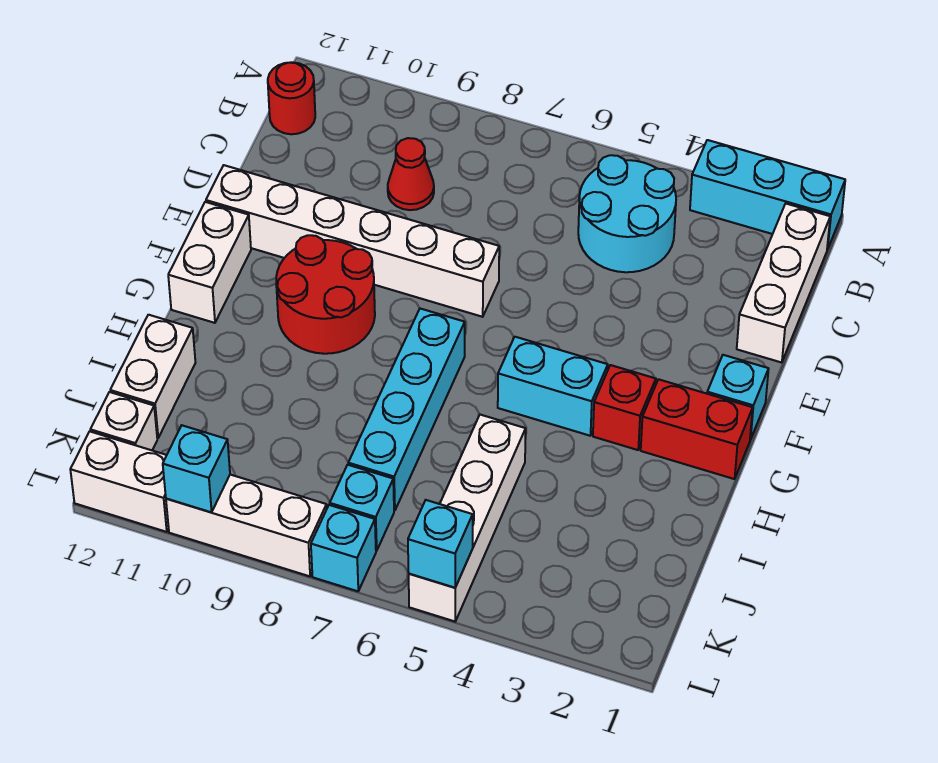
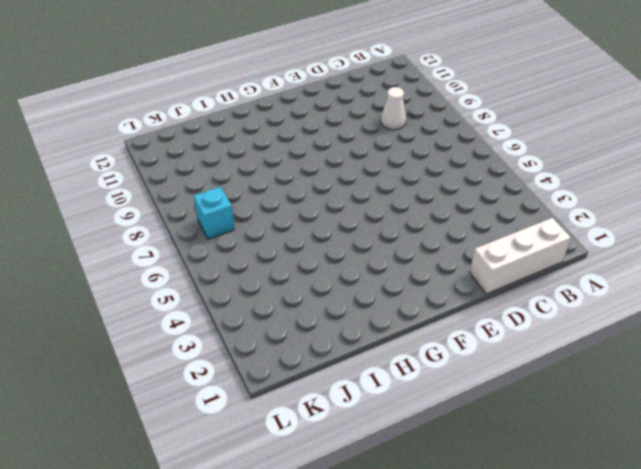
white cone C9 level 1 -> red cone C9 level 1
none -> cyan brick A1:A3 level 1
none -> cyan round brick B4:C5 level 1
none -> red round brick B12 level 1

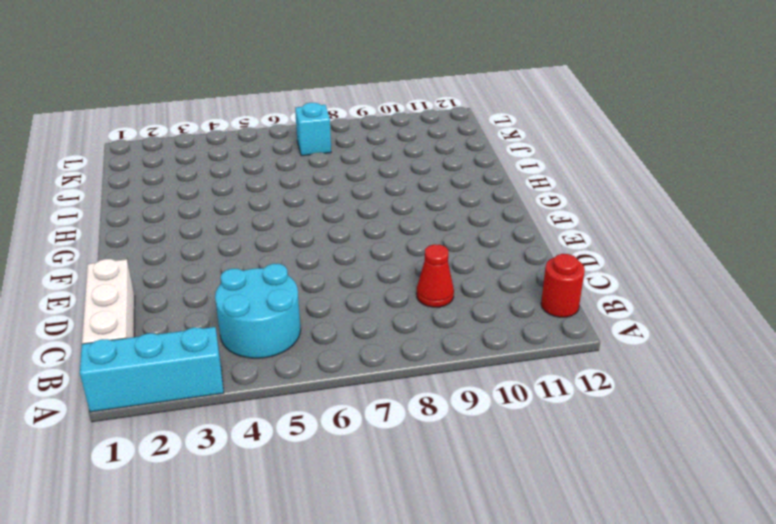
none -> white brick E7:E12 level 1
none -> cyan brick F1 level 1
none -> red round brick F9:G10 level 1

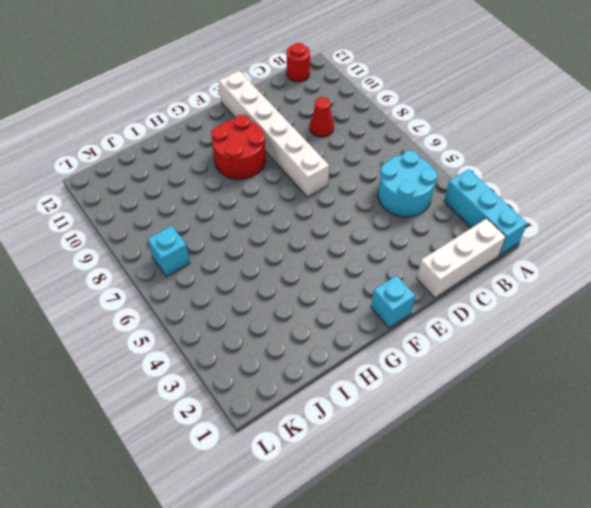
none -> white brick F12:G12 level 1
none -> red brick G1:G2 level 1
none -> red brick G3 level 1

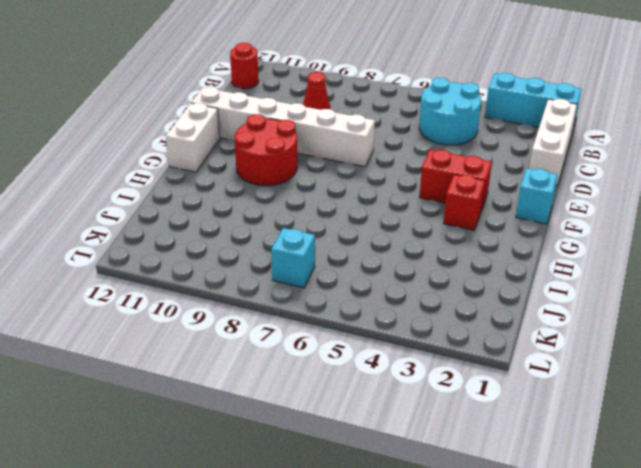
red brick F3:F4 level 1 -> red brick G1:G2 level 1
none -> cyan brick G4:G5 level 1
none -> cyan brick G7:J7 level 1
none -> white brick I5:L5 level 1

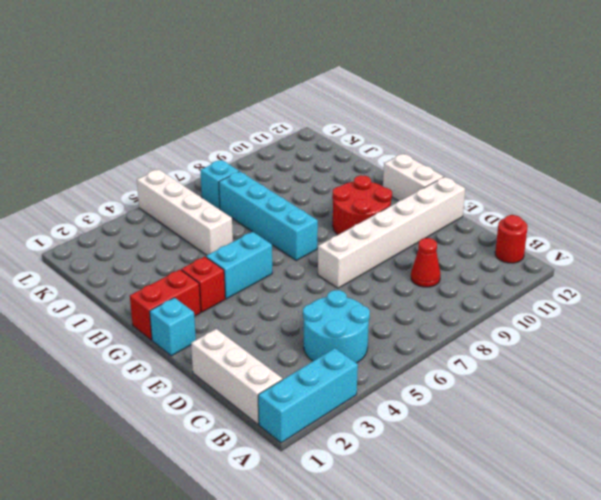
none -> white brick I12:J12 level 1
none -> white brick K12 level 1
none -> cyan brick L7 level 1

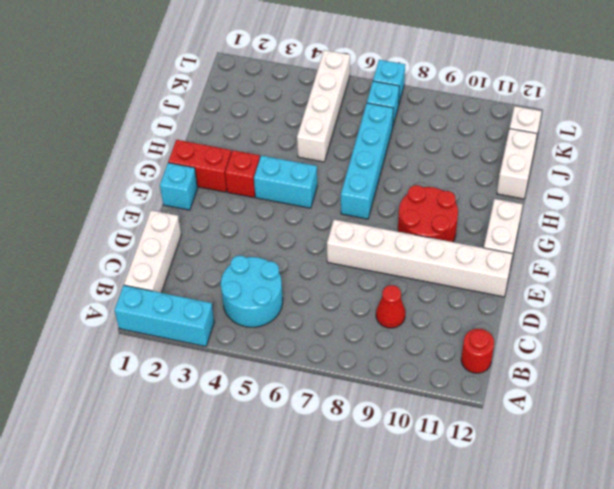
none -> white brick L8:L10 level 1
none -> white brick L11:L12 level 1
none -> cyan brick L5 level 2

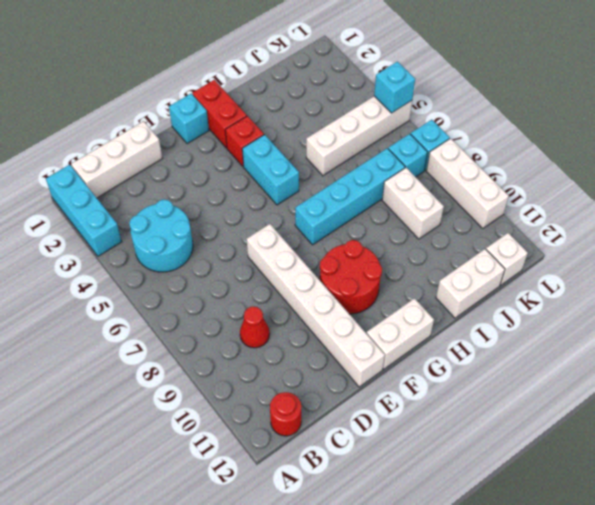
white brick J8:J9 level 1 -> white brick L11:L12 level 1
none -> cyan brick L10 level 2

